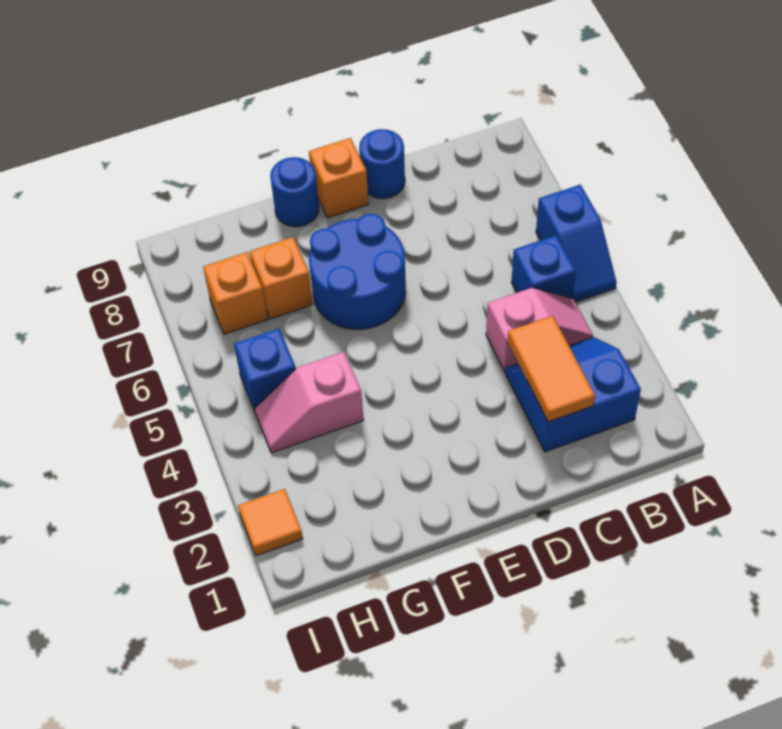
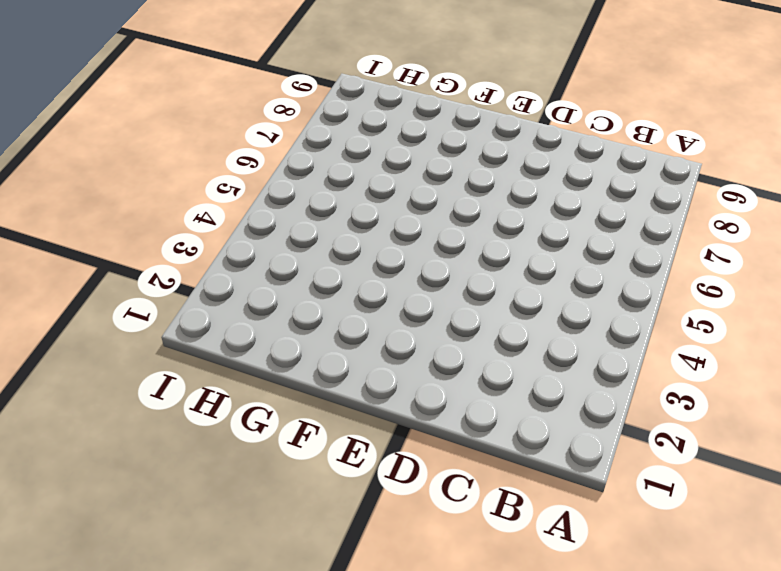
none -> blue slope A5:A6 level 1 top 6
none -> blue slope B2:C3 level 1 top 2
none -> pink slope B4:C4 level 1 top C

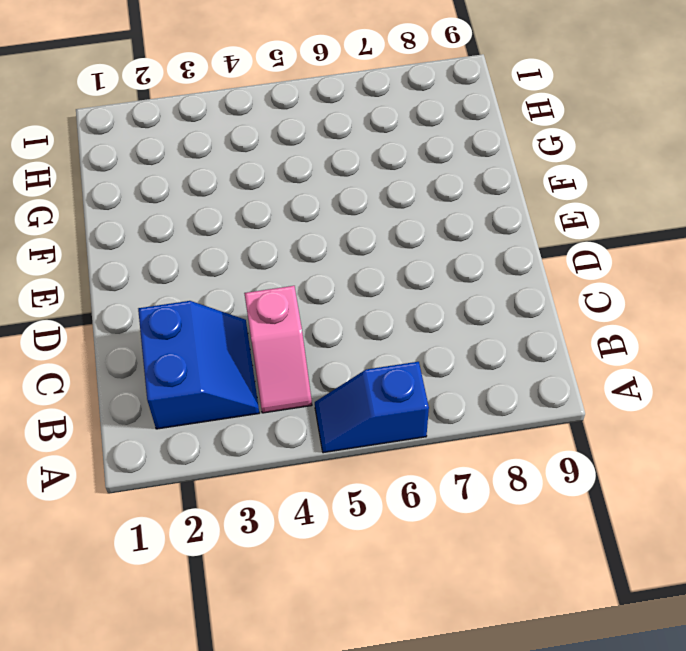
none -> blue brick B5 level 1
none -> blue round brick D9 level 1
none -> blue round brick E6:F7 level 1

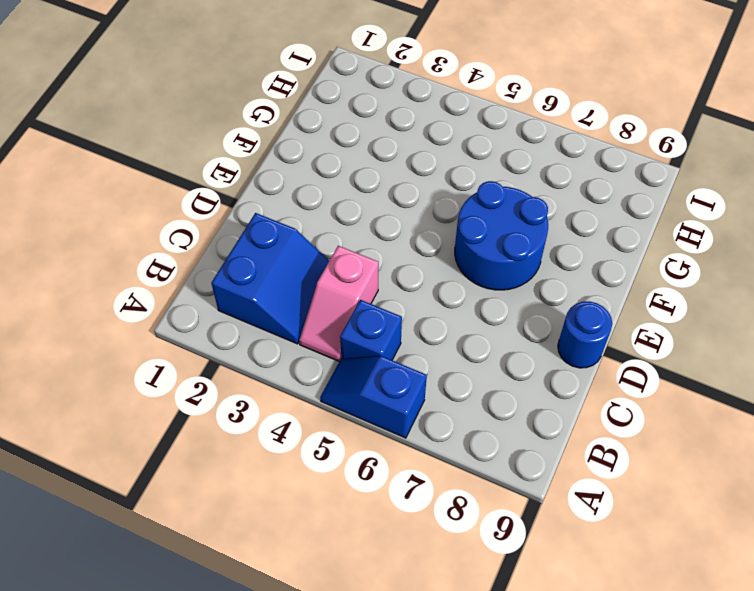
none -> orange brick E9 level 1
none -> blue round brick F9 level 1
none -> pink slope G4:H4 level 1 top G

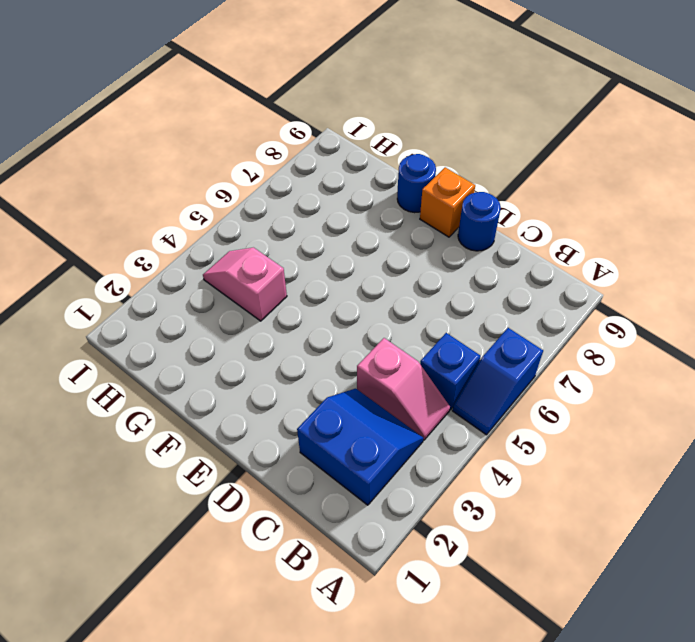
none -> blue round brick E6:F7 level 1
none -> orange brick G7 level 1
none -> blue brick H5 level 1

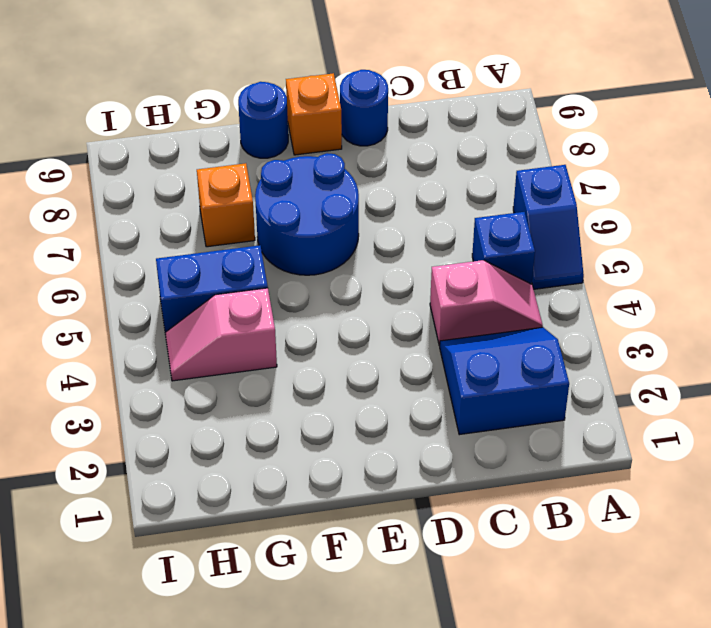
blue brick G5:H5 level 1 -> blue brick H5 level 1
none -> orange brick H7 level 1
none -> orange tile I2 level 1
none -> orange tile C2:C3 level 2

